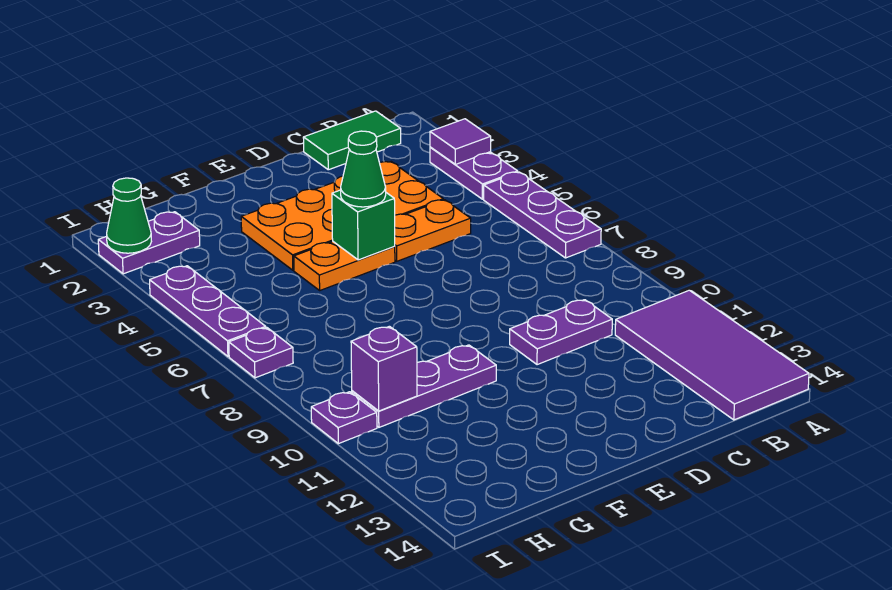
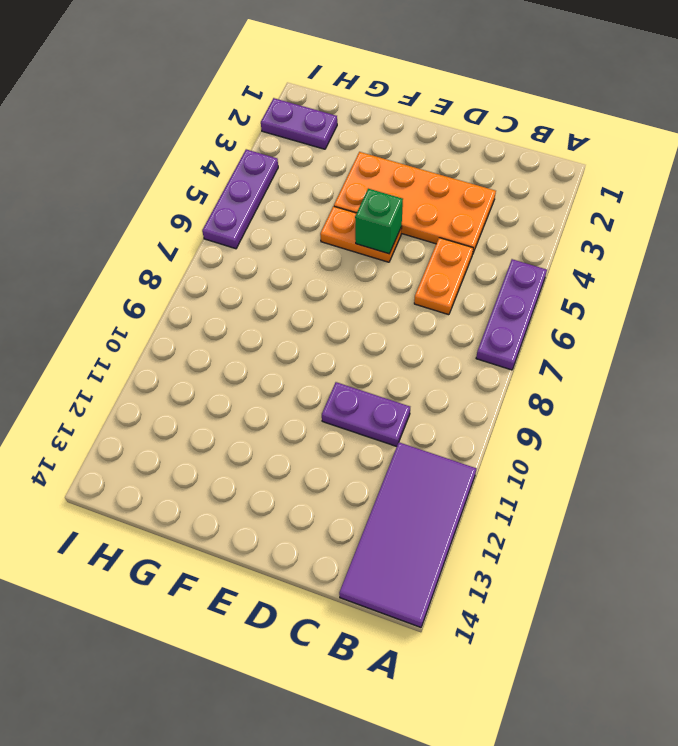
orange plate C5:C6 level 1 -> orange plate C5:D5 level 1
none -> purple plate A3:A4 level 1
none -> green tile B1:C1 level 1
none -> purple plate F10:H10 level 1

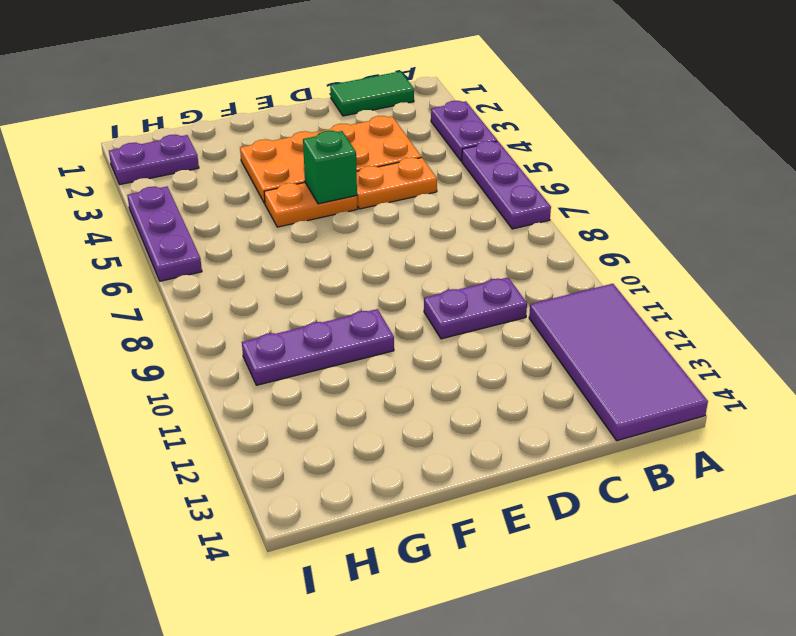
none -> purple plate I7 level 1
none -> purple plate I10 level 1
none -> purple tile A3 level 2

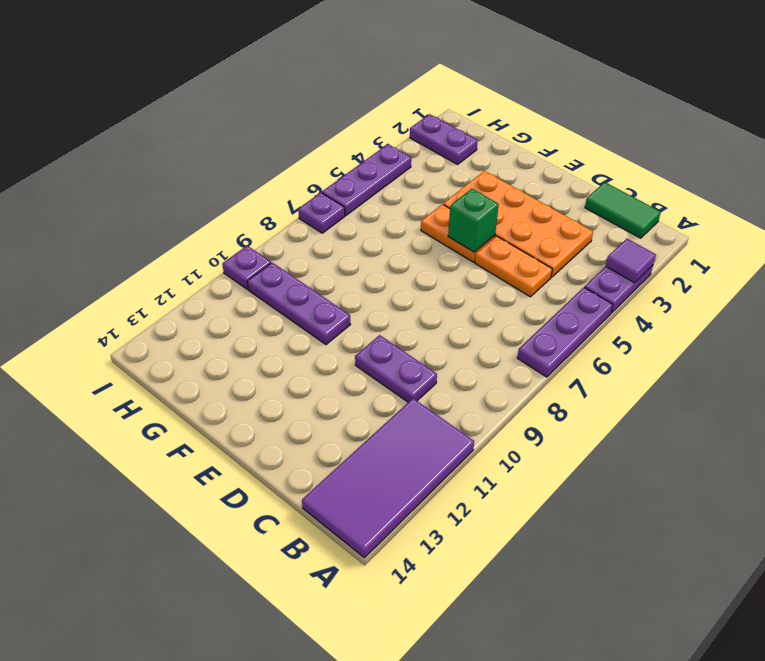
none -> purple brick H10 level 2
none -> green cone I2 level 2
none -> green cone E5 level 3

